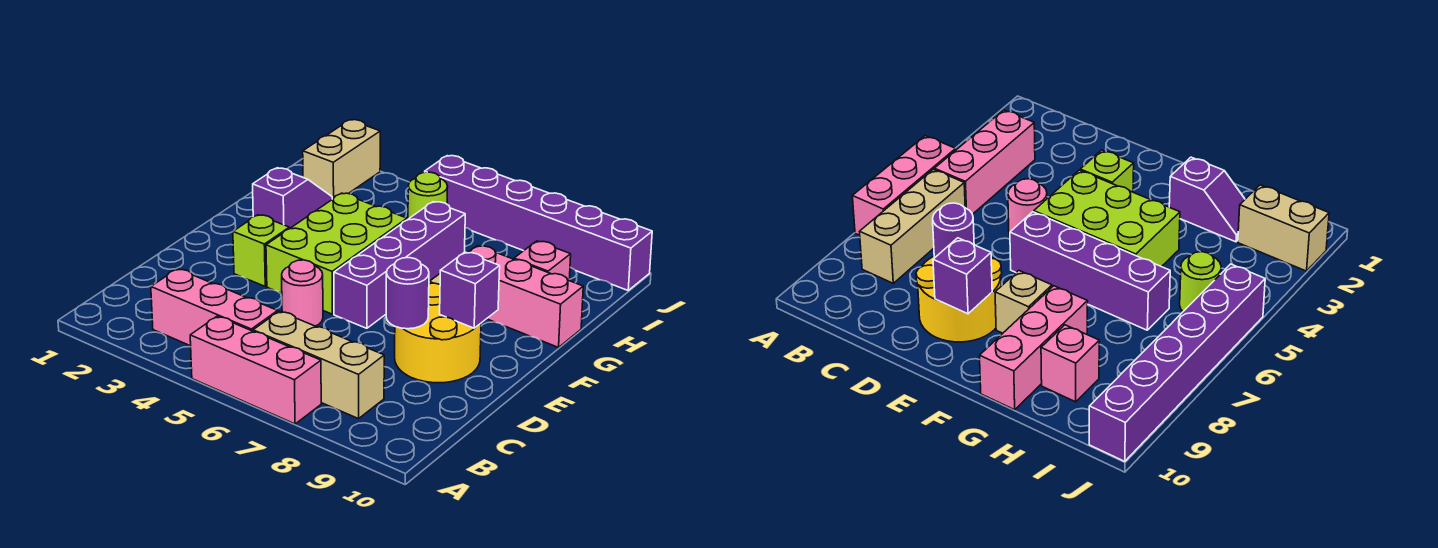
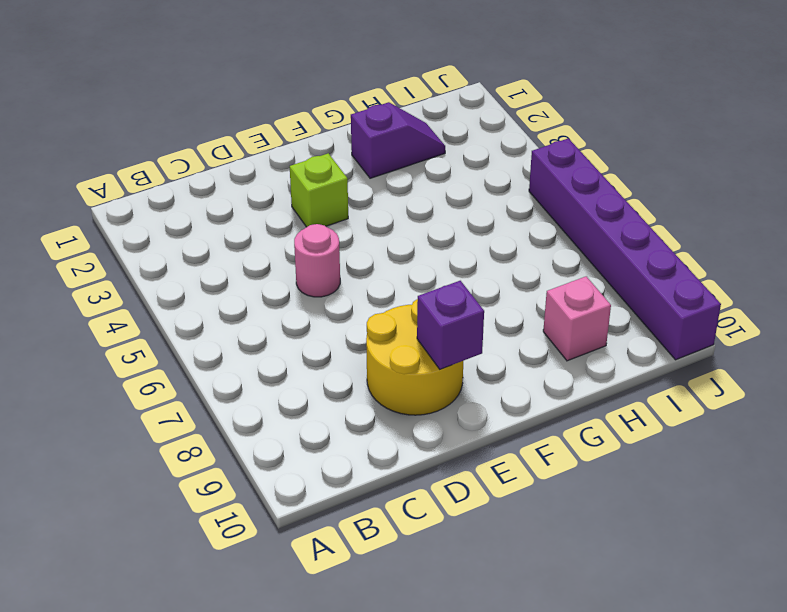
none -> pink brick A5:A7 level 1
none -> pink brick B3:B5 level 1
none -> tan brick B6:B8 level 1

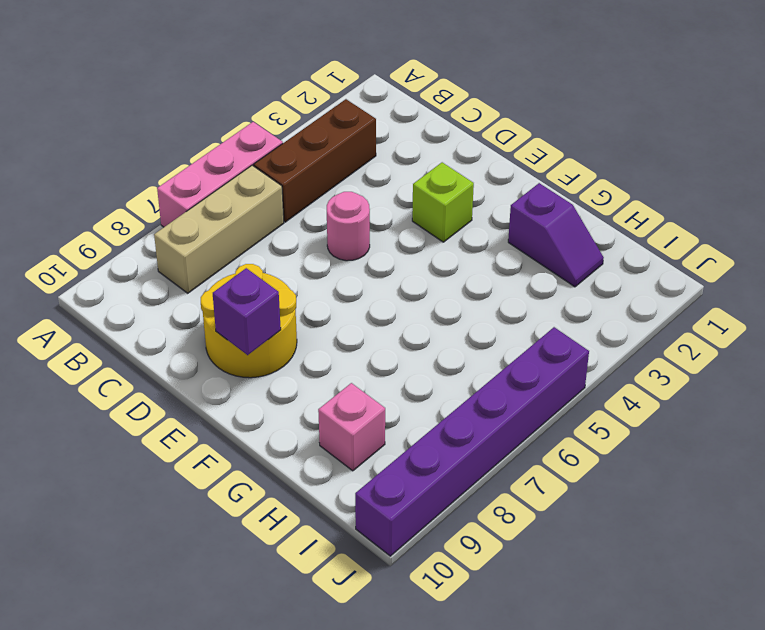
brown brick B3:B5 level 1 -> pink brick B3:B5 level 1
none -> lime brick E4:G5 level 1
none -> purple brick E6:H6 level 1
none -> tan brick F8 level 1

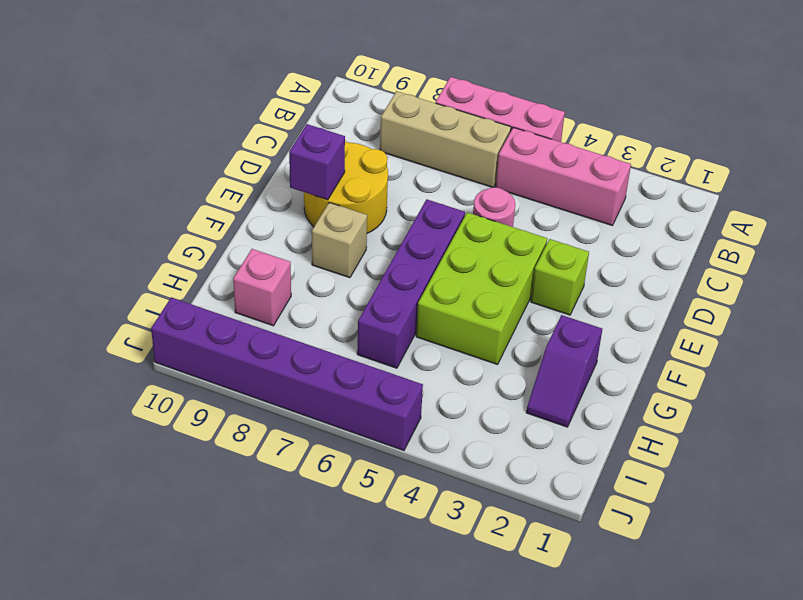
none -> pink brick G8:G10 level 1
none -> tan brick I2:J2 level 1
none -> lime round brick I5 level 1

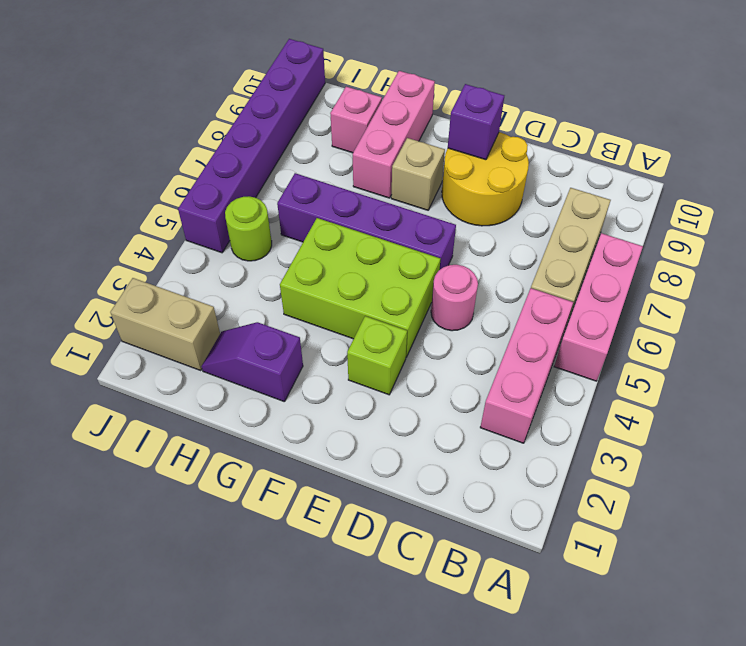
none -> purple round brick D8 level 2

